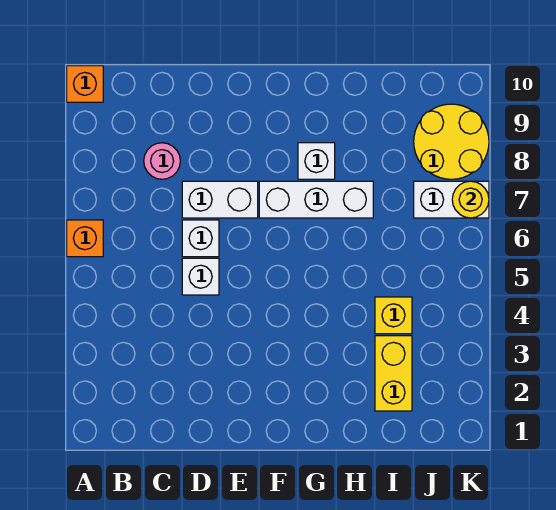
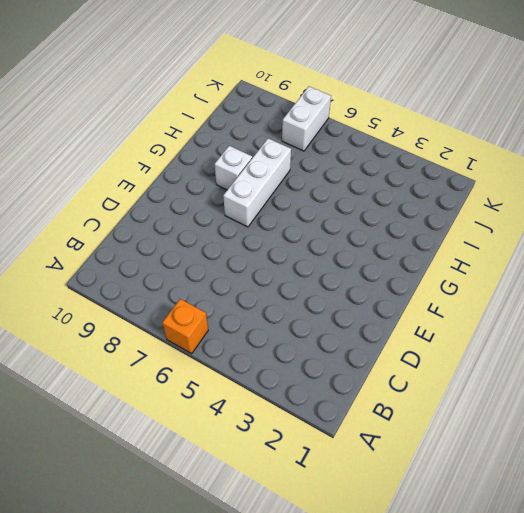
none -> orange brick A10 level 1
none -> pink round brick C8 level 1
none -> white brick D5 level 1

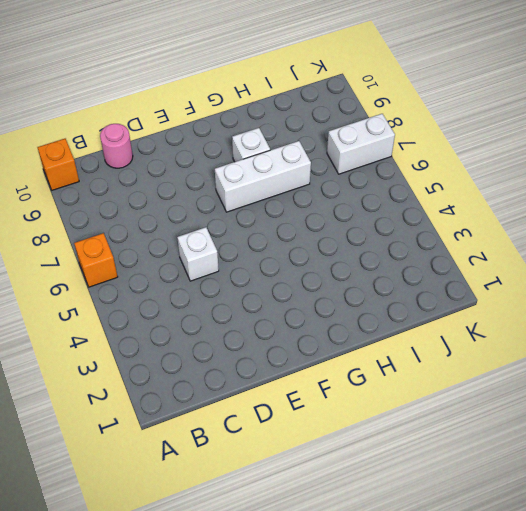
pink round brick C10 level 1 -> pink round brick C8 level 1
none -> white brick D6 level 1
none -> white brick D7:E7 level 1
none -> yellow brick I2:I3 level 1

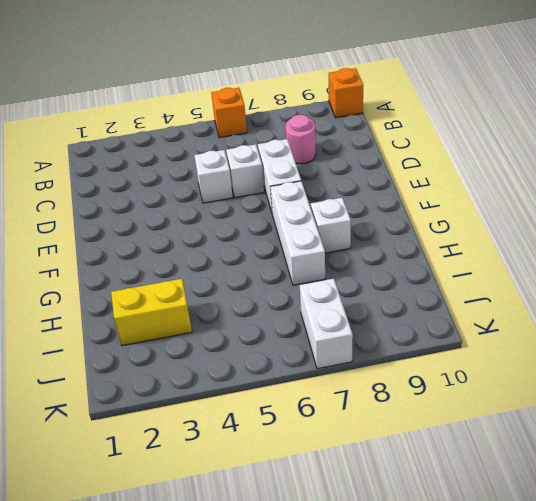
none -> yellow brick I4 level 1
none -> yellow round brick J8:K9 level 1
none -> yellow round brick K7 level 2

